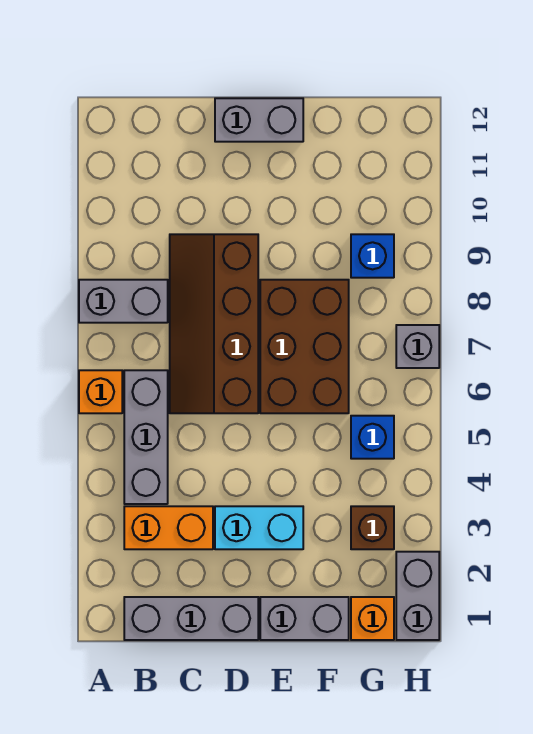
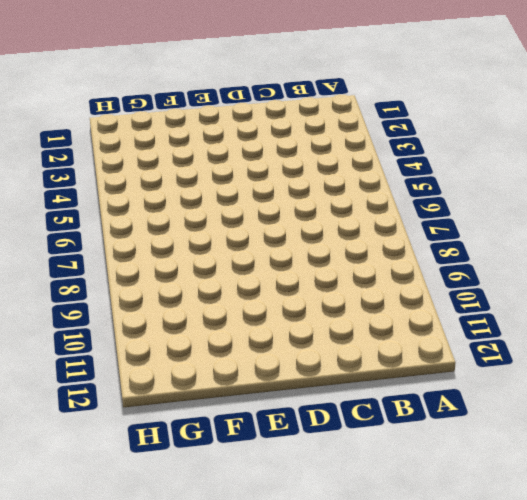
none -> orange brick A6 level 1
none -> grey brick A8:B8 level 1
none -> grey brick B1:D1 level 1

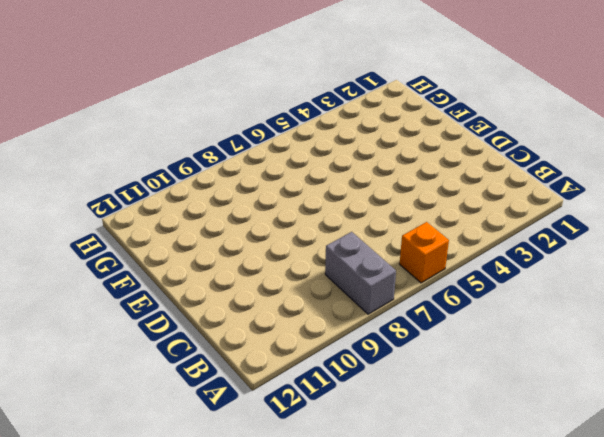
none -> grey brick B1:D1 level 1
none -> orange brick B3:C3 level 1
none -> grey brick B4:B6 level 1

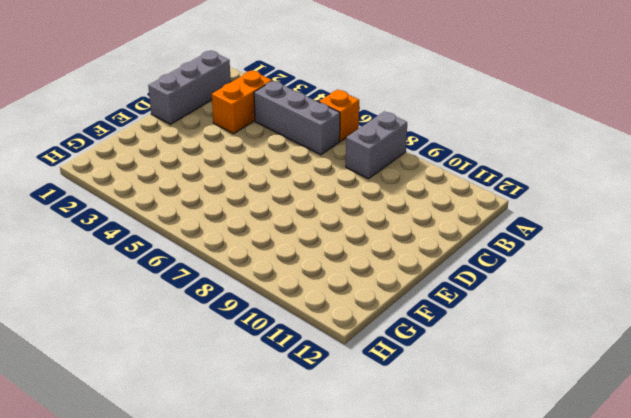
none -> brown slope C6:D9 level 1 top D
none -> cyan brick D3:E3 level 1
none -> grey brick D12:E12 level 1

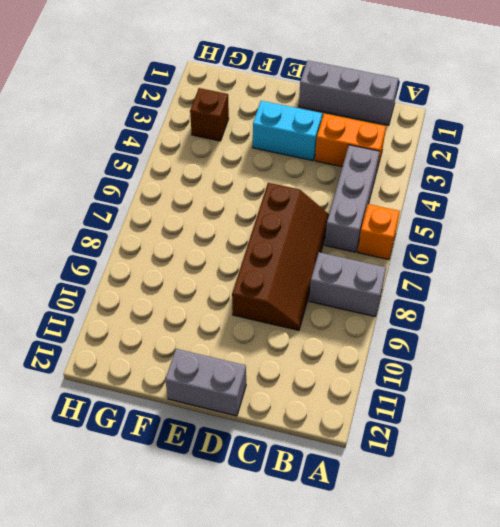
none -> grey brick E1:F1 level 1
none -> brown brick E6:F8 level 1
none -> orange brick G1 level 1

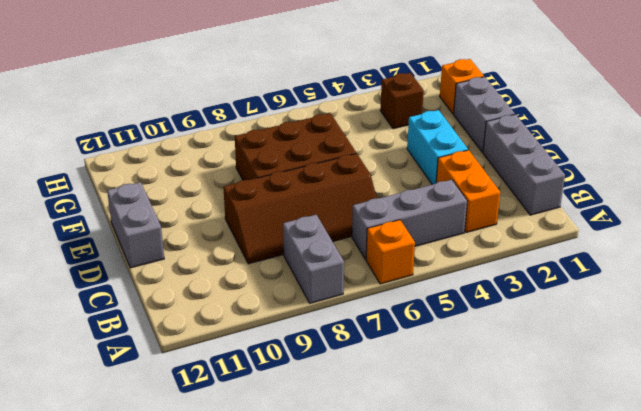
none -> blue brick G5 level 1
none -> blue brick G9 level 1
none -> grey brick H1:H2 level 1

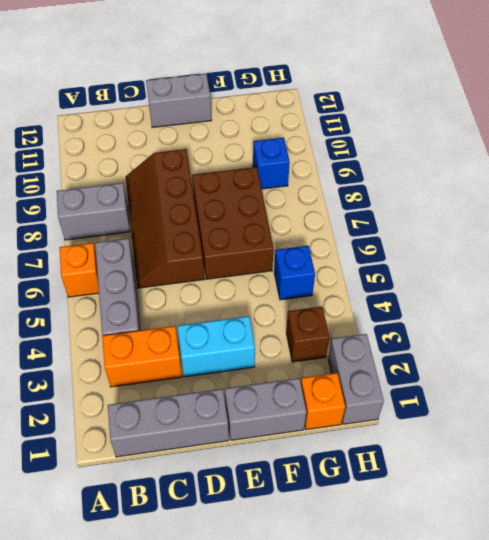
none -> grey brick H7 level 1

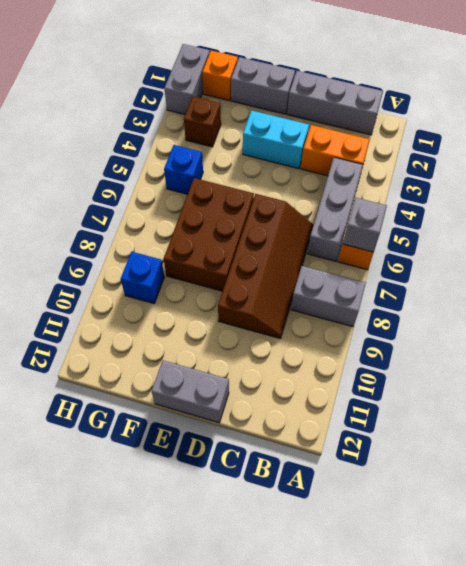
grey brick A6 level 2 -> grey brick H7 level 1

